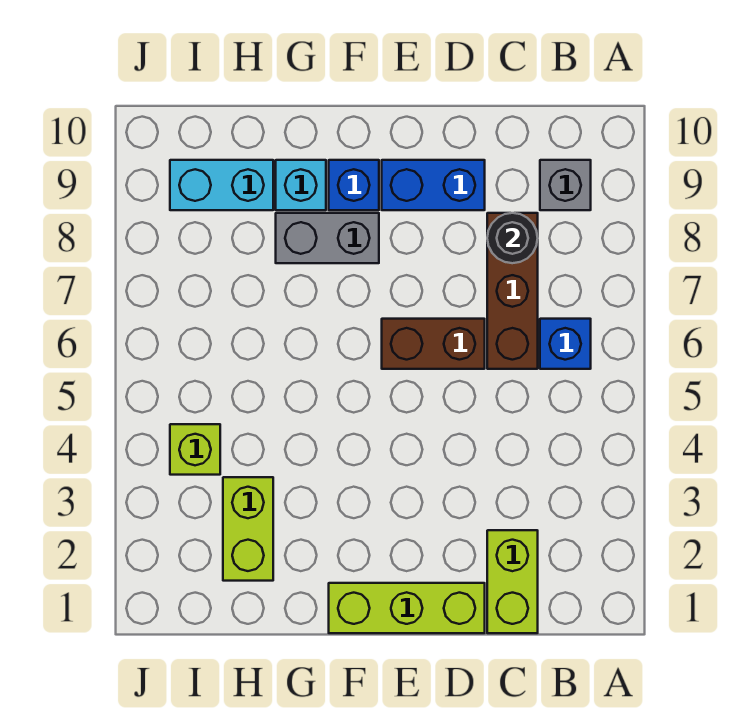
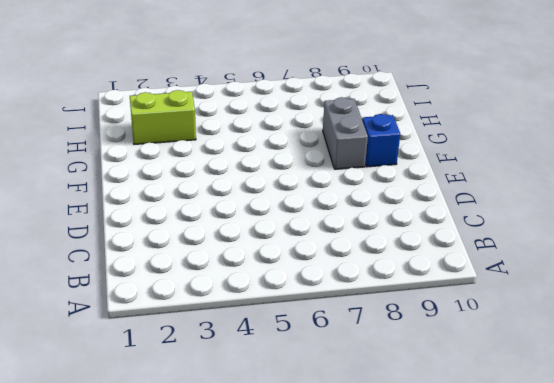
none -> blue brick B6 level 1
none -> grey brick B9 level 1
none -> lime brick C1:C2 level 1

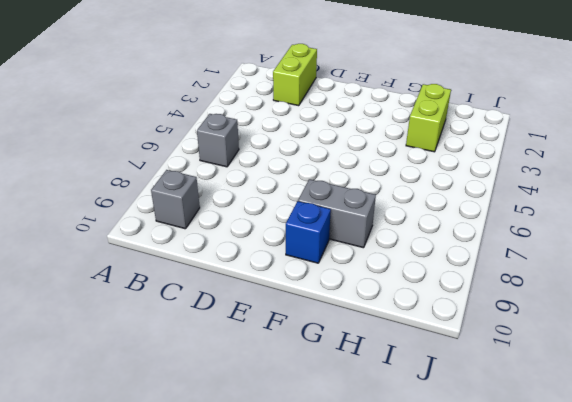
grey brick B6 level 1 -> blue brick B6 level 1
none -> brown brick C6:C8 level 1
none -> lime brick D1:F1 level 1
none -> brown brick D6:E6 level 1

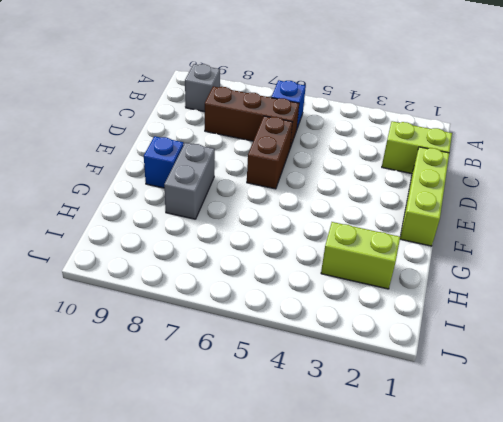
none -> blue brick D9:E9 level 1
none -> cyan brick G9 level 1
none -> cyan brick H9:I9 level 1

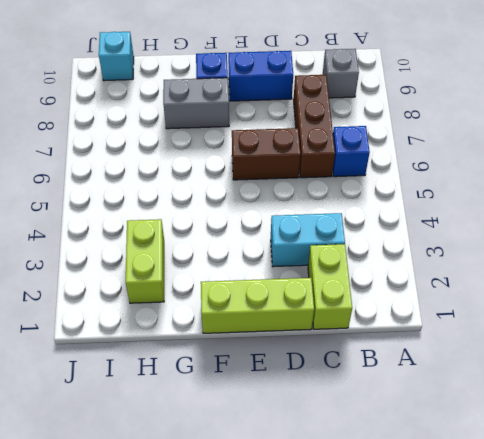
cyan brick C3:D3 level 1 -> cyan brick H9:I9 level 1
cyan brick I10 level 1 -> cyan brick G9 level 1
none -> lime brick I4 level 1
none -> black round brick C8 level 2

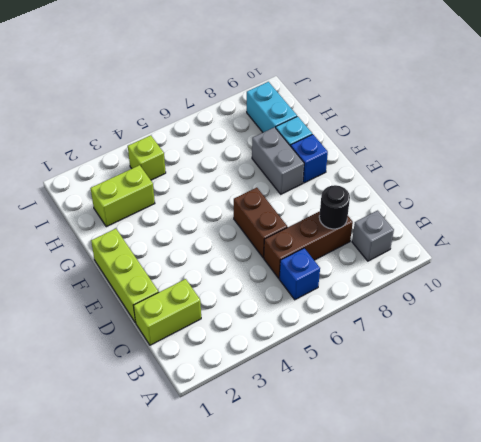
none -> blue brick D9:E9 level 1

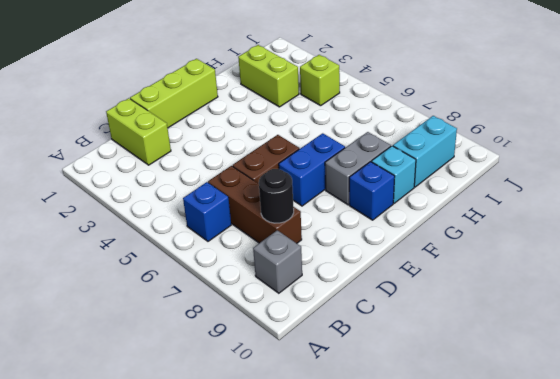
blue brick E7:F7 level 1 -> blue brick D9:E9 level 1

